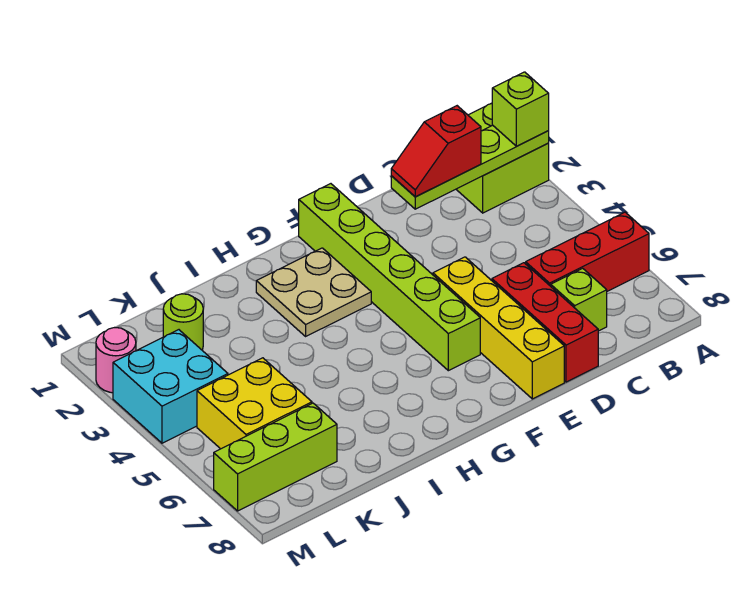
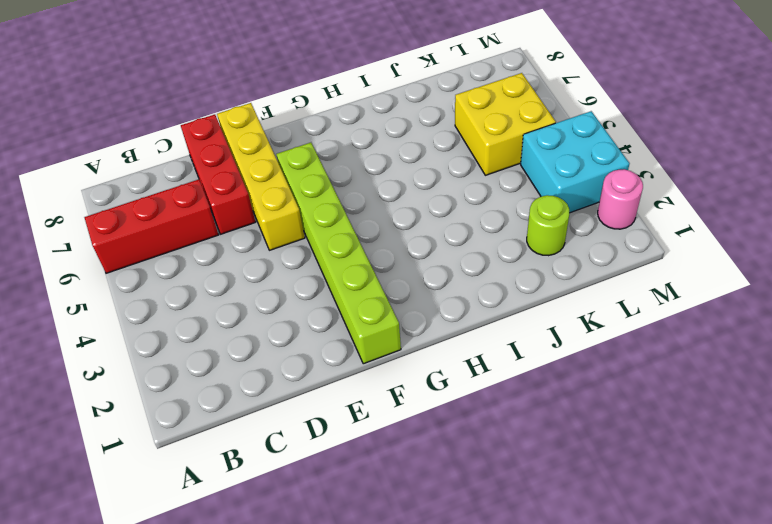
none -> lime brick A1:B2 level 1
none -> lime brick C7 level 1
none -> tan plate G2:H3 level 1

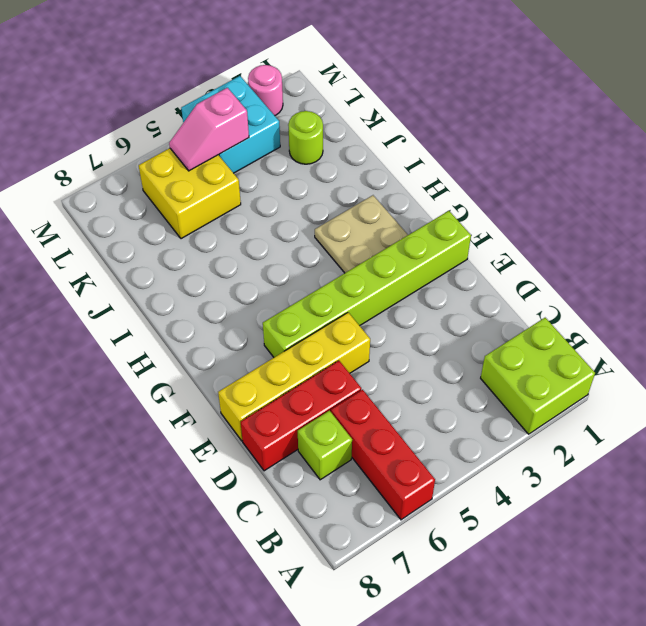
pink slope L4:L5 level 2 top 4 -> none
none -> lime brick K7:M7 level 1
none -> lime plate A2:D2 level 2
none -> lime brick A2 level 3

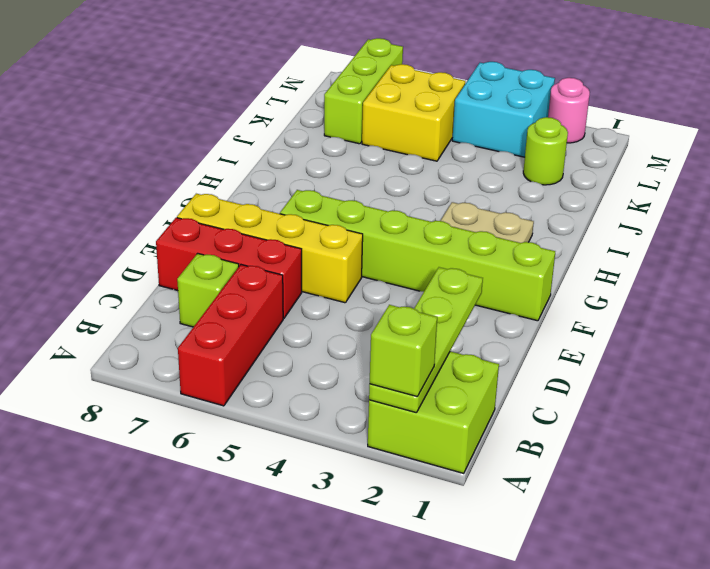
none -> red slope C2:D2 level 3 top C

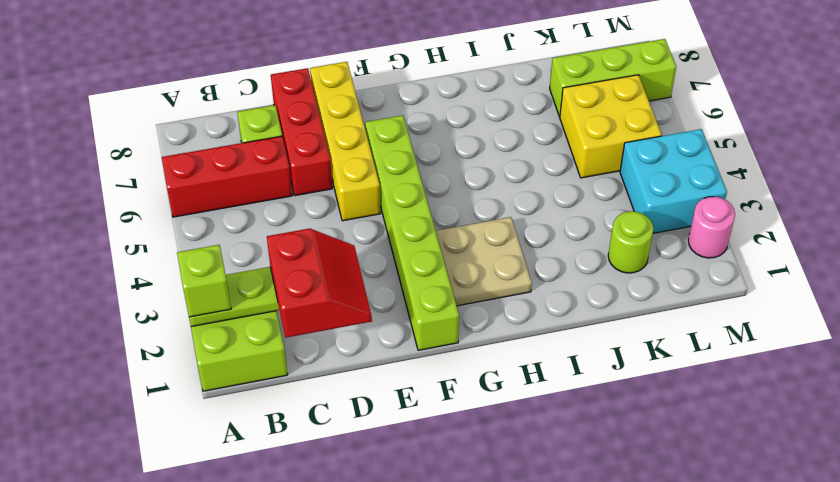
red slope C1:D2 level 3 top C -> red slope C2:D2 level 3 top C

